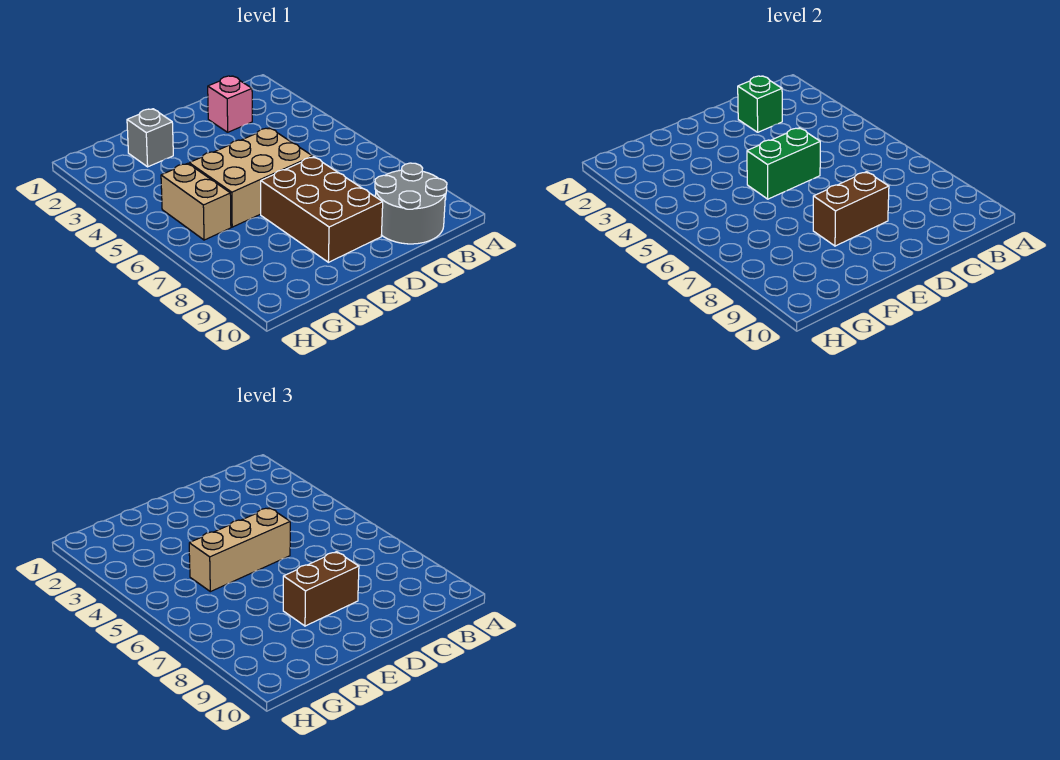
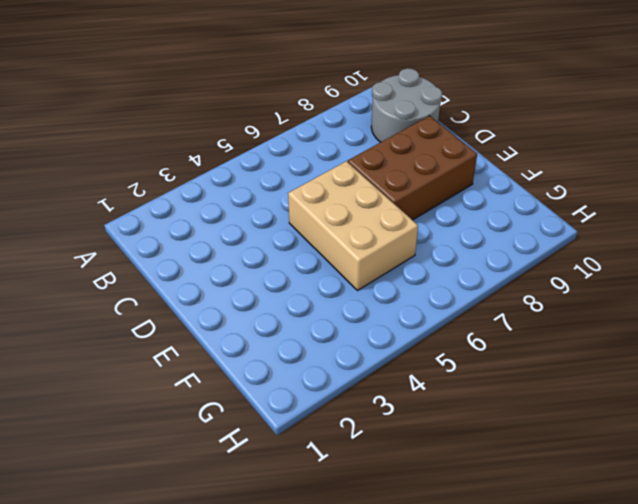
none -> pink brick C2 level 1
none -> grey brick F2 level 1

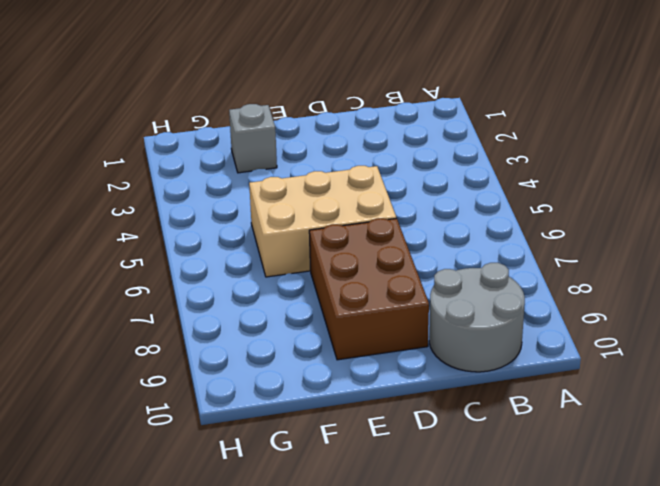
none -> pink brick C2 level 1
none -> tan brick G5:G6 level 1

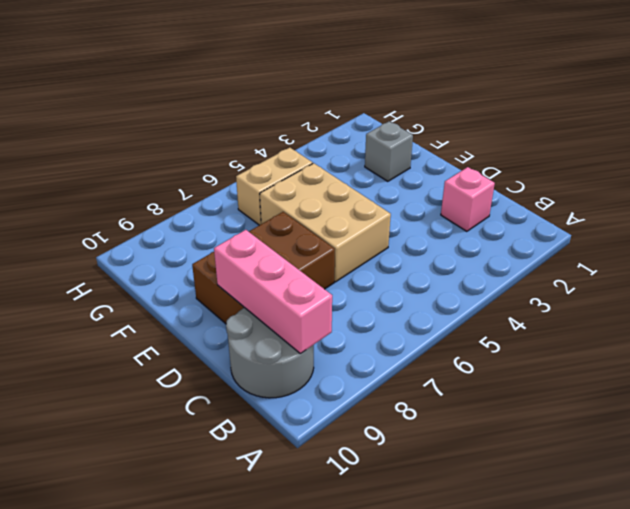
pink brick B9:D9 level 2 -> none
none -> green brick C2 level 2
none -> green brick D5:E5 level 2

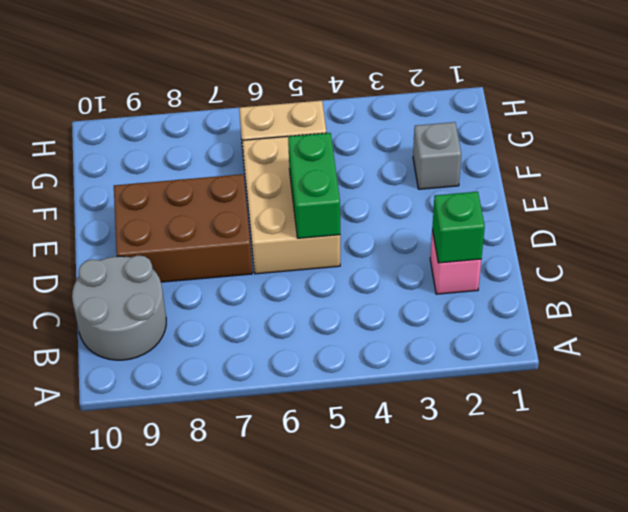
none -> brown brick D8:E8 level 2
none -> tan brick D5:F5 level 3

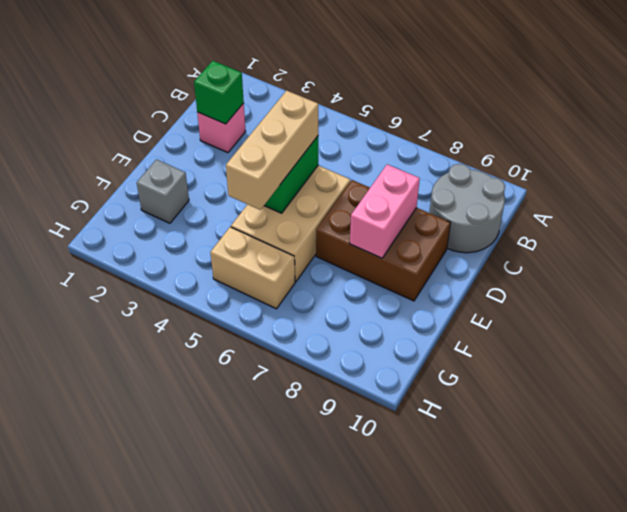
pink brick D8:E8 level 2 -> brown brick D8:E8 level 2
none -> brown brick D8:E8 level 3

